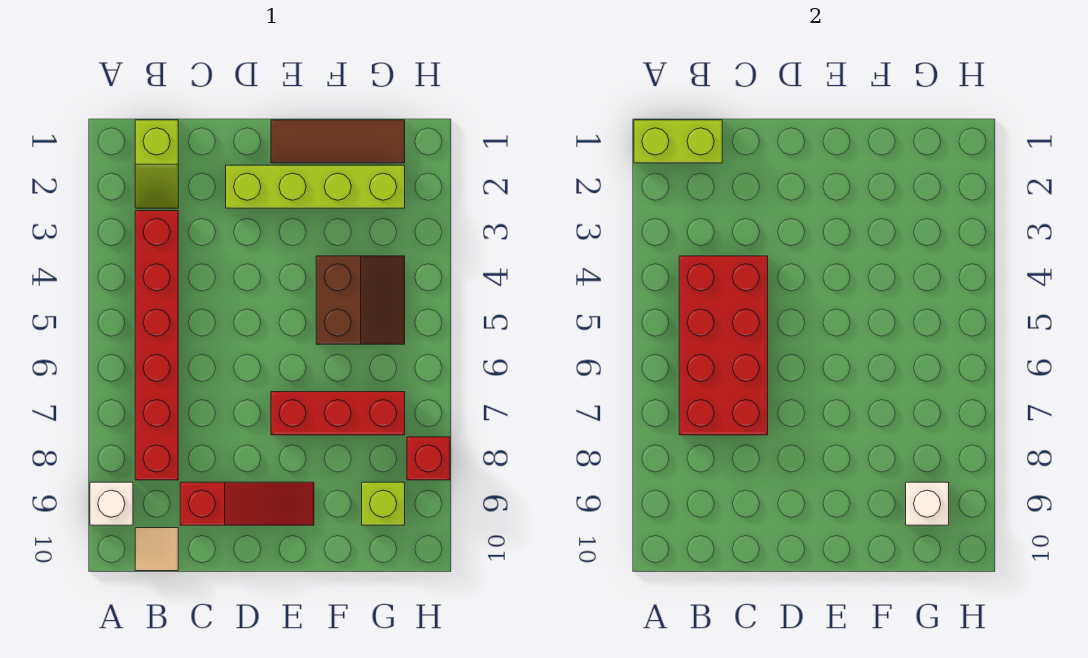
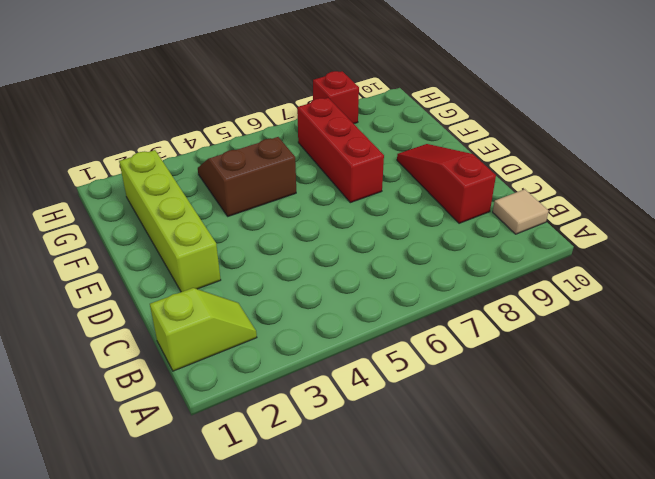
none -> white brick A9 level 1
none -> red brick B3:B8 level 1
none -> brown tile E1:G1 level 1

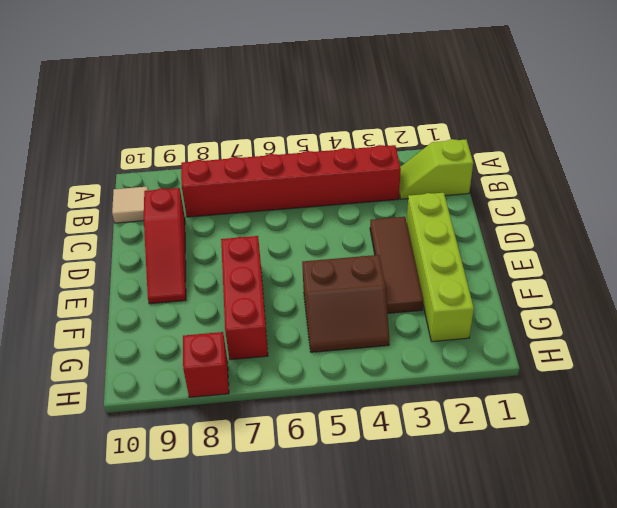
brown tile D3:F3 level 1 -> brown tile E1:G1 level 1
none -> white brick A9 level 1
none -> lime brick G9 level 1
none -> lime brick A1:B1 level 2

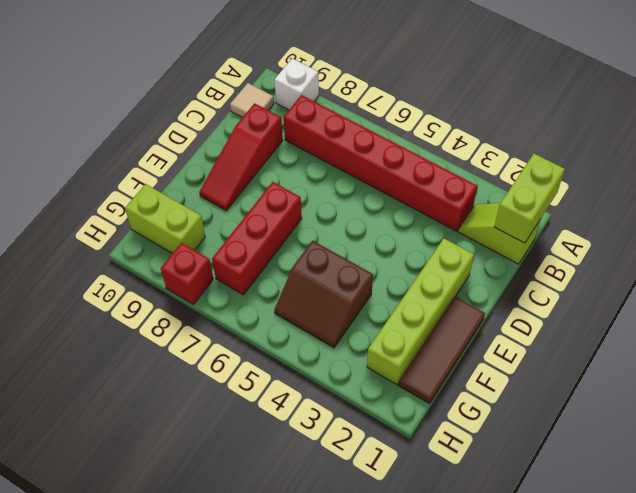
lime brick G9:G10 level 1 -> lime brick G9 level 1
none -> red brick B4:C7 level 2
none -> white brick G9 level 2

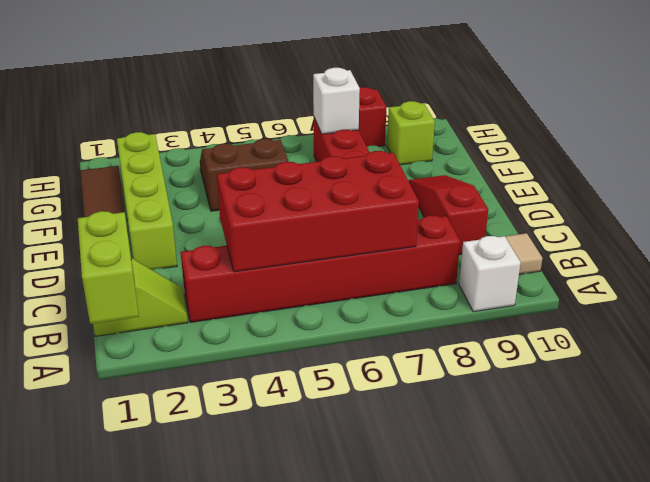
white brick G7 level 2 -> white brick G9 level 2

